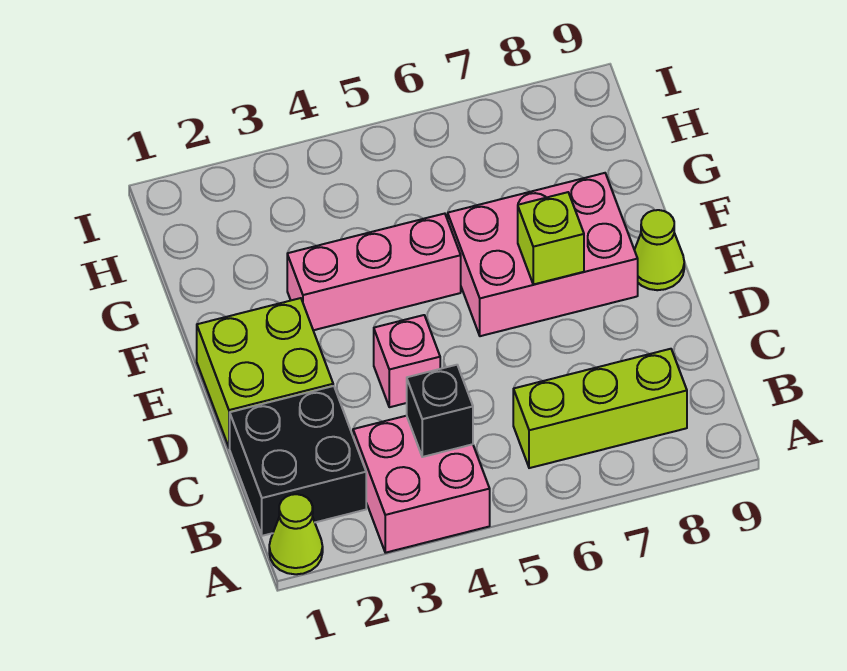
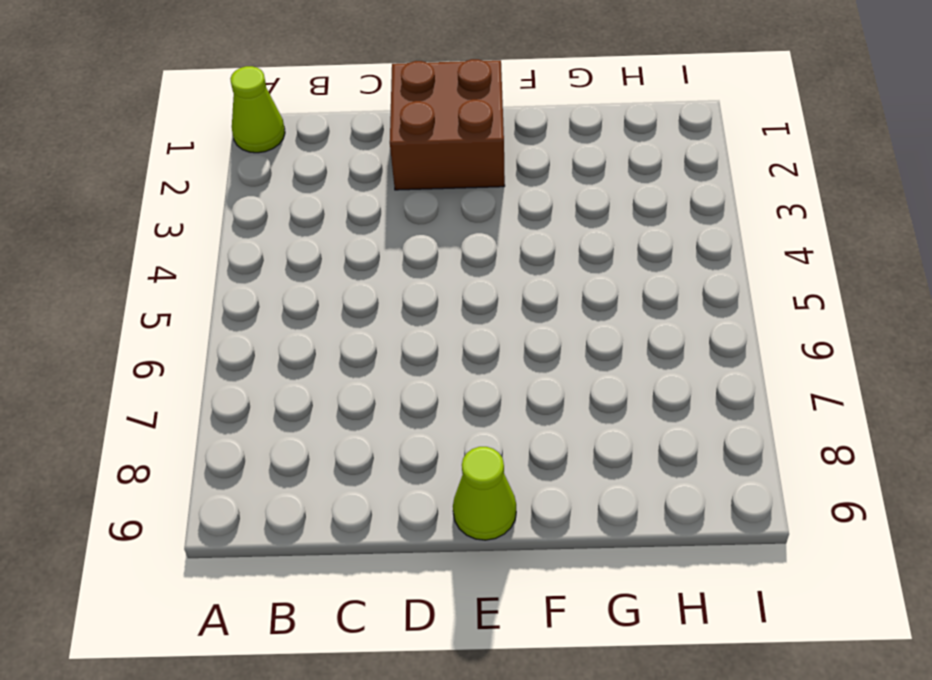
brown brick D1:E2 level 1 -> lime brick D1:E2 level 1
none -> pink brick A3:B4 level 1
none -> black brick B1:C2 level 1

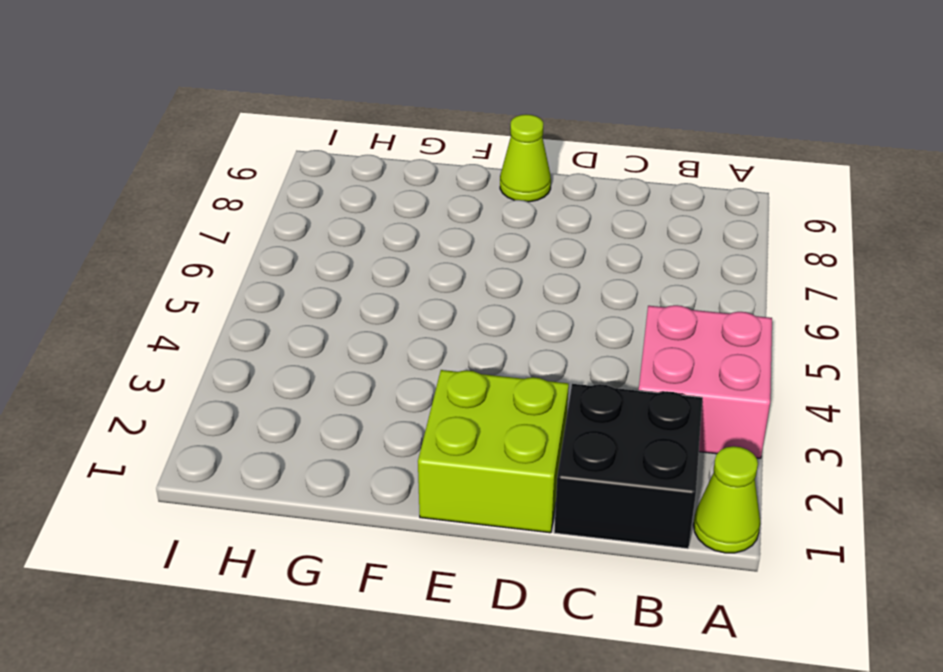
none -> lime brick B6:B8 level 1
none -> pink brick D4 level 1

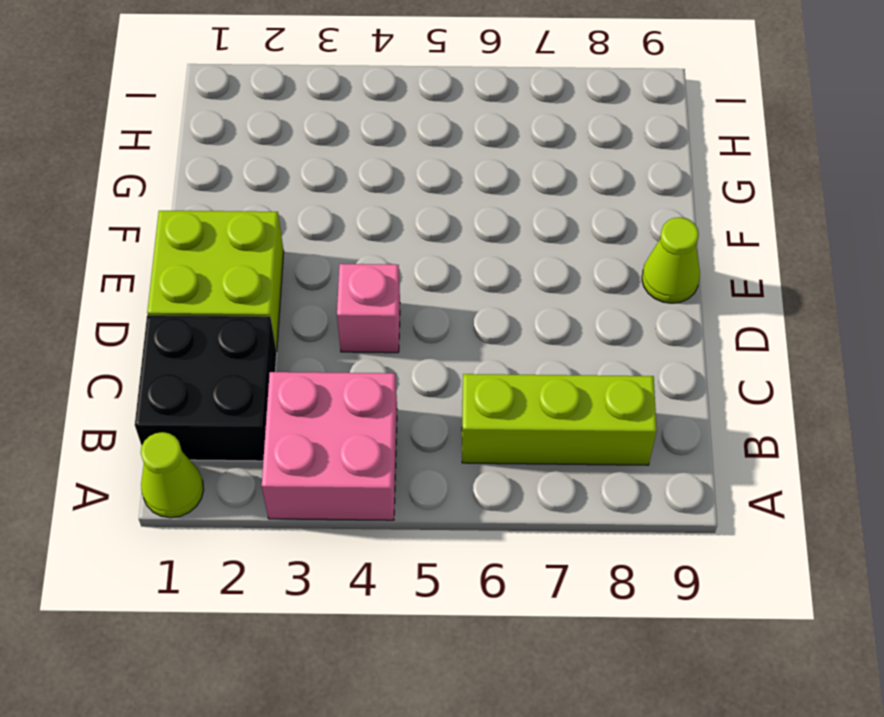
none -> pink brick E6:F8 level 1
none -> pink brick F3:F5 level 1

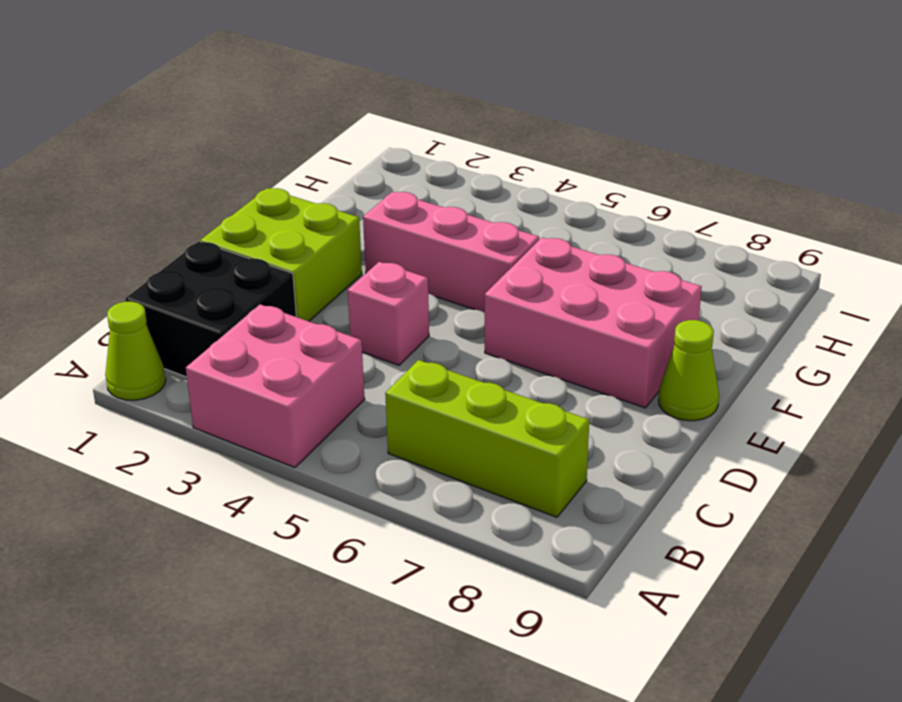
none -> black brick B4 level 2
none -> lime brick E7 level 2

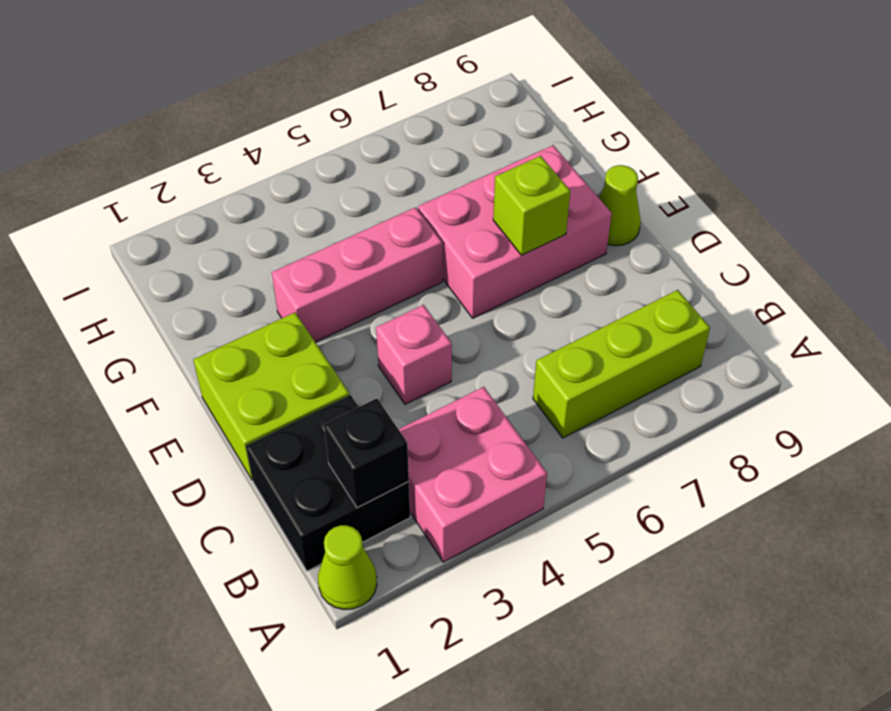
black brick B2 level 2 -> black brick B4 level 2

